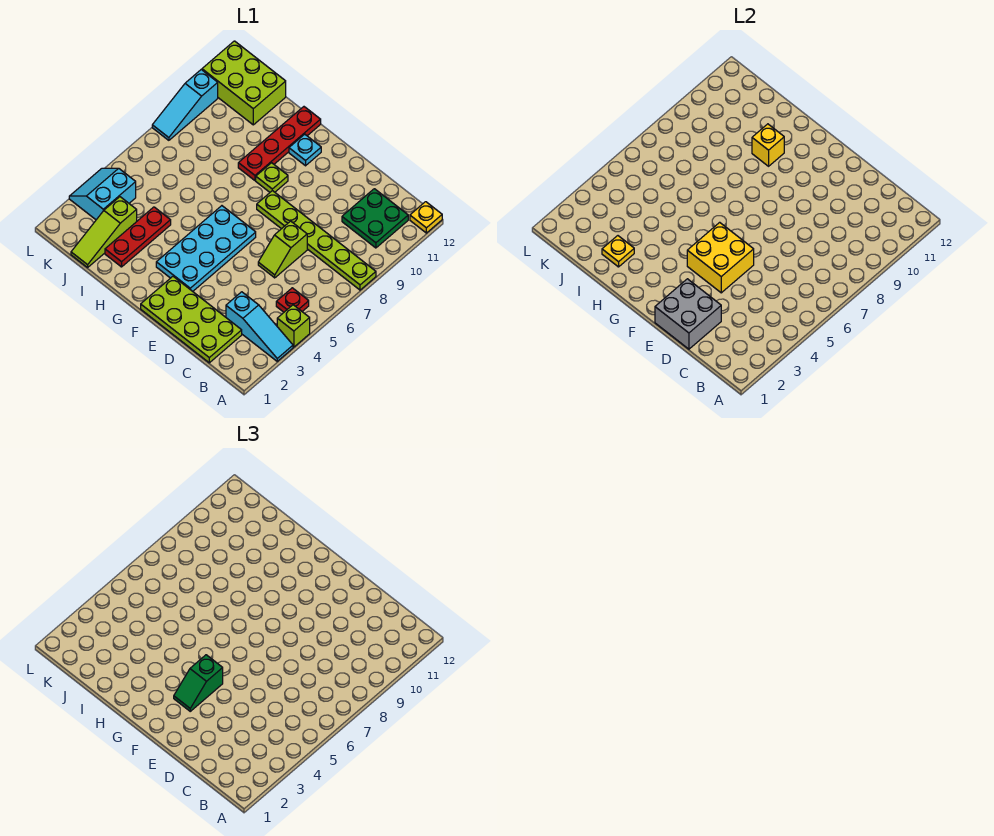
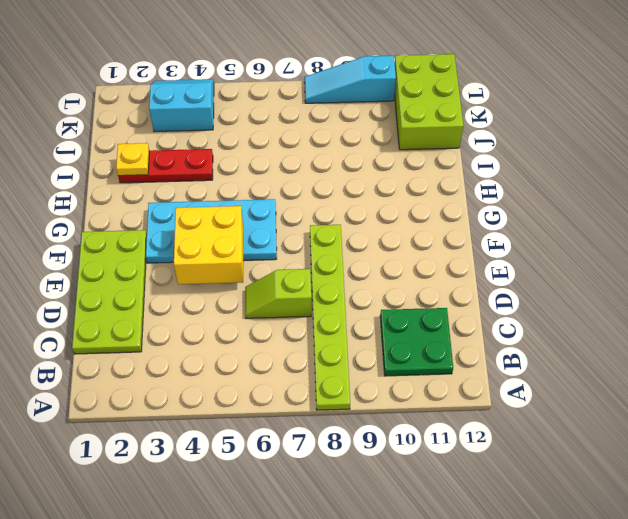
none -> cyan slope A3:C3 level 1 top C
none -> lime brick A4 level 1
none -> yellow plate A12 level 1

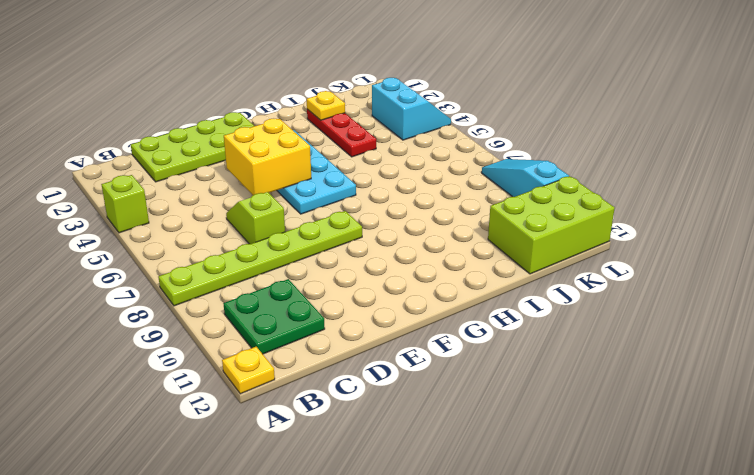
none -> cyan slope A3:C3 level 1 top C
none -> red plate B5 level 1
none -> lime plate G9 level 1

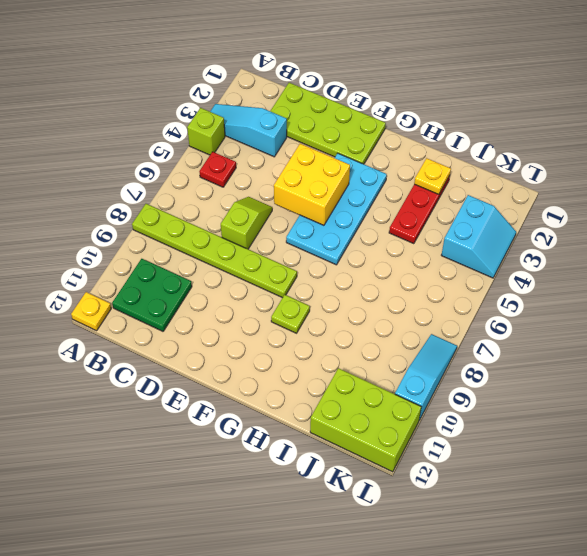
none -> cyan plate G11 level 1
none -> red plate H9:H12 level 1
none -> lime slope J1:J3 level 1 top 3

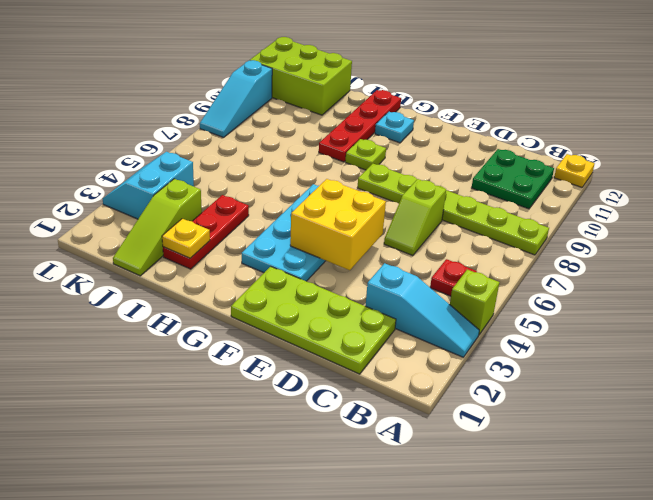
none -> grey brick D1:E2 level 2
none -> yellow brick H10 level 2
none -> green slope F3:F4 level 3 top 4

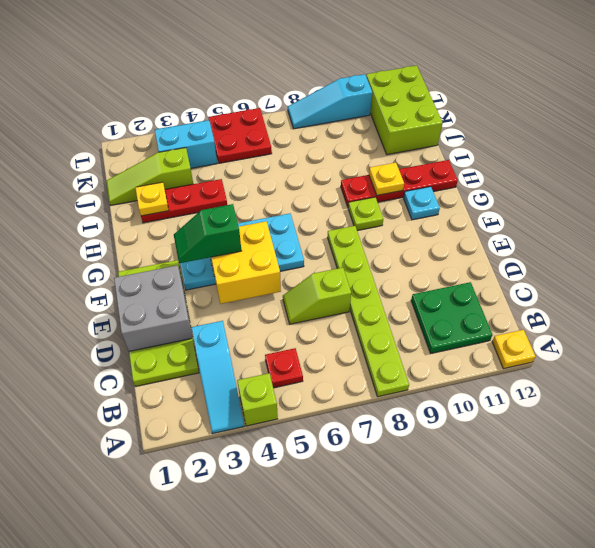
yellow plate H10 level 2 -> yellow brick H10 level 2
red plate K5:L6 level 1 -> none

